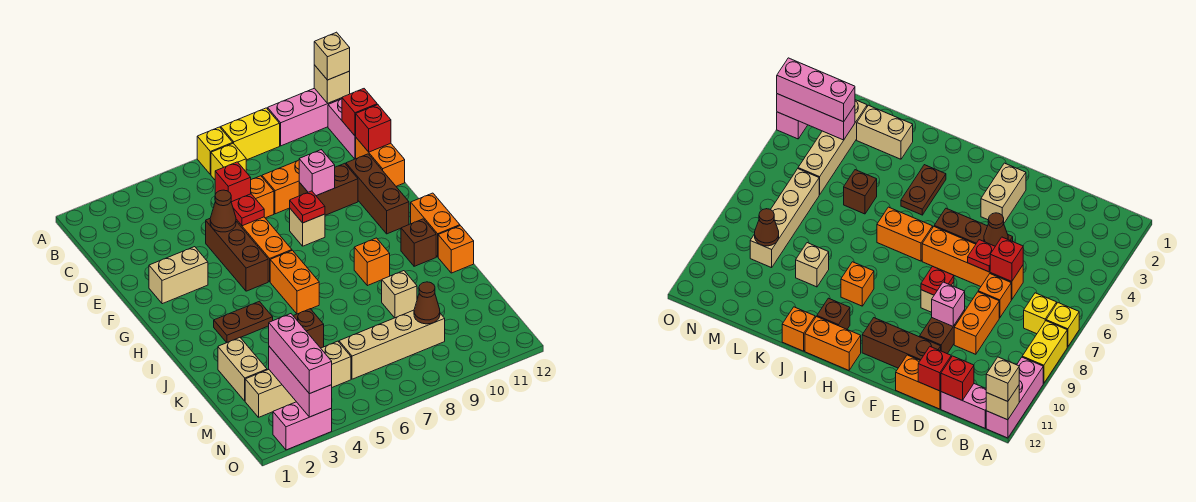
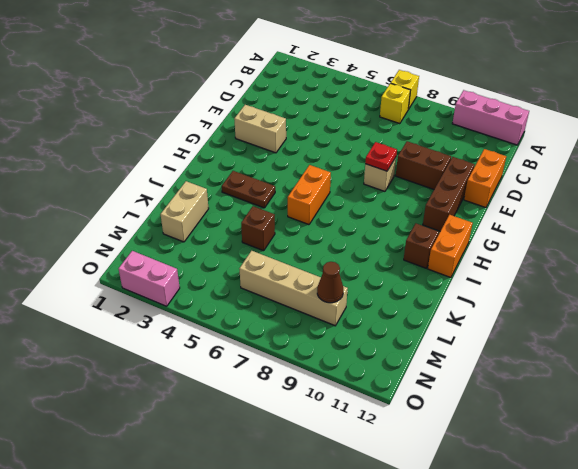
none -> yellow brick A8:A9 level 1
none -> pink brick B12:C12 level 1
none -> orange brick D6:G6 level 1
none -> orange brick D7 level 1

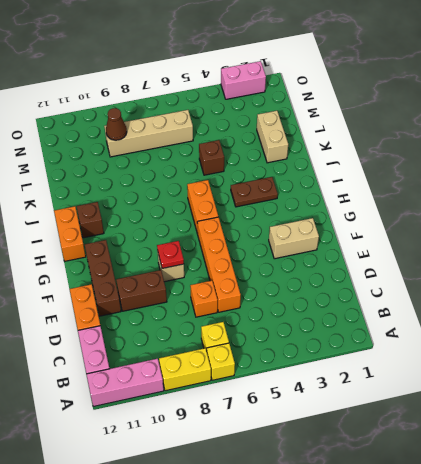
none -> orange brick D8:D9 level 1
none -> brown brick E5:G5 level 1
none -> orange brick I9 level 1
none -> orange brick J12 level 1

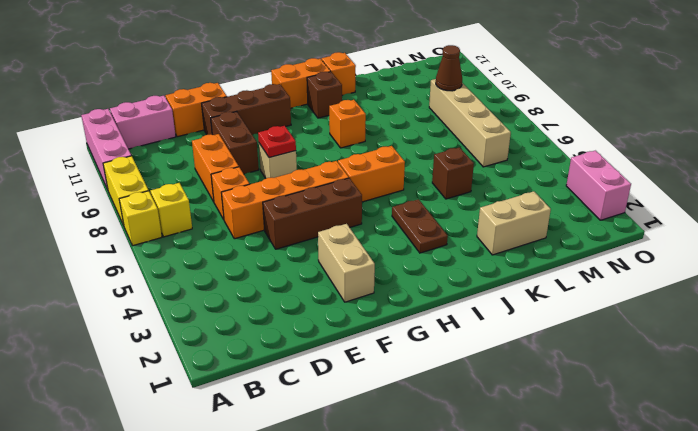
none -> tan brick K9 level 1
none -> tan brick M2:M5 level 1
none -> tan brick A12 level 2
none -> red brick C12 level 2

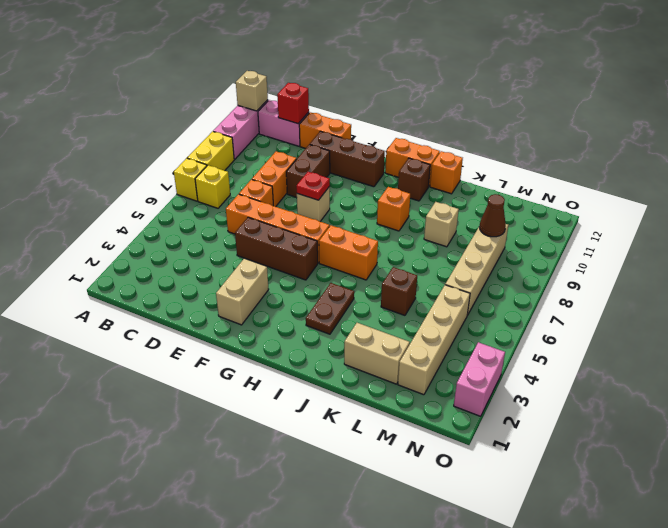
none -> red brick D6 level 2
none -> red brick D12 level 2
none -> brown cone E5 level 2
none -> red plate E6 level 2

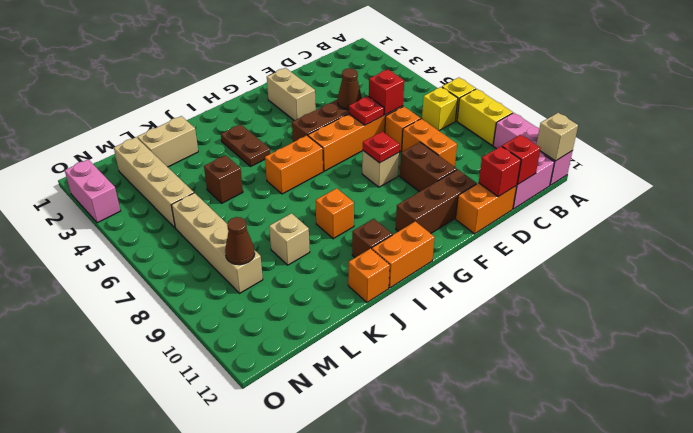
none -> pink brick E9 level 2
none -> pink brick M3:O3 level 2
none -> tan brick A12 level 3
none -> pink brick M3:O3 level 3

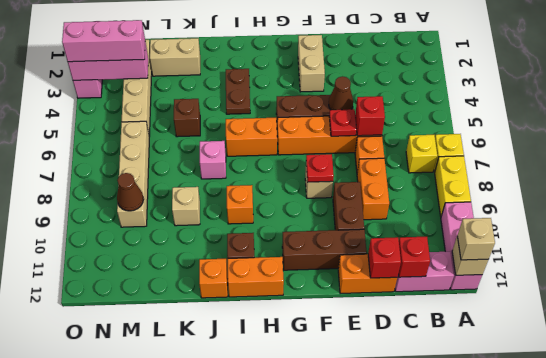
pink brick J7 level 1 -> pink brick E9 level 2

